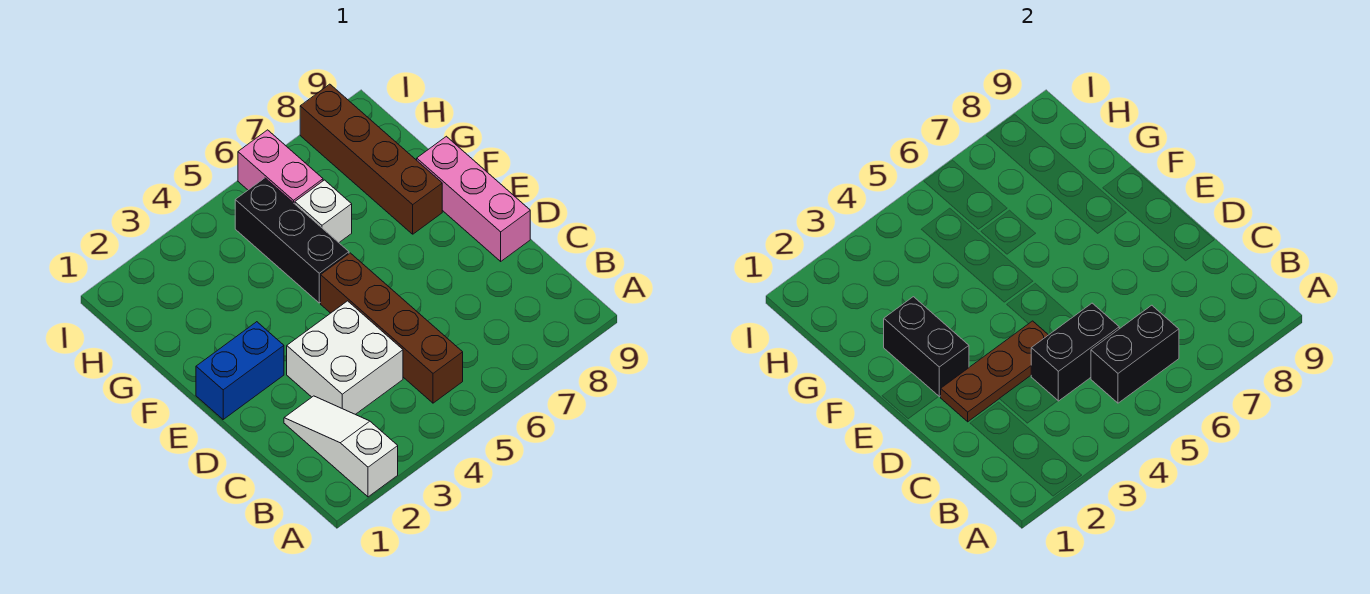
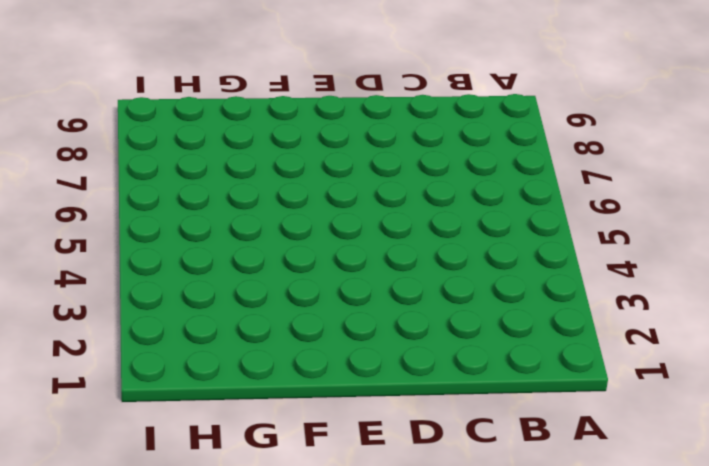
none -> white slope A2:C2 level 1 top A
none -> brown brick B5:E5 level 1
none -> white brick C3:D4 level 1

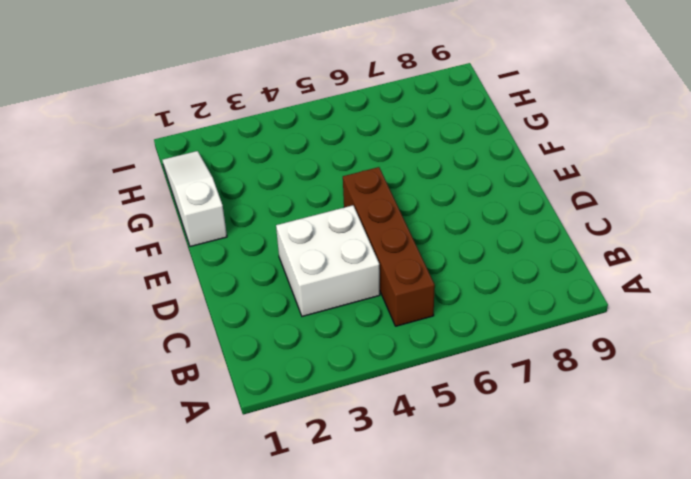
white slope F1:H1 level 1 top F -> white slope A2:C2 level 1 top A
none -> pink brick D9:F9 level 1
none -> blue brick E1:E2 level 1
none -> black brick F5:H5 level 1

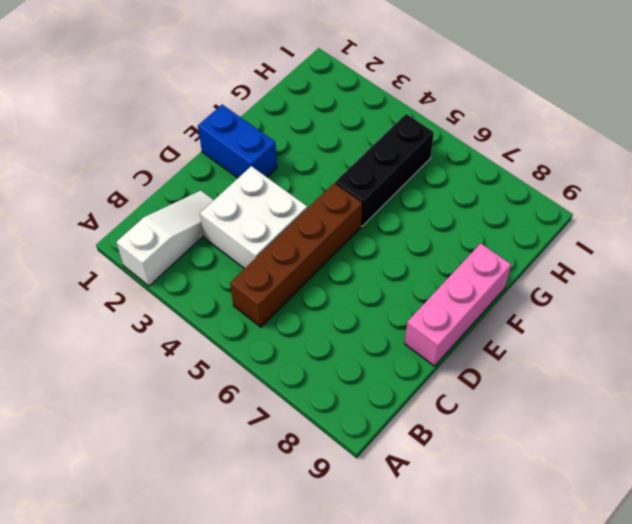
none -> brown brick F8:I8 level 1
none -> white brick G6 level 1
none -> pink brick H6:I6 level 1

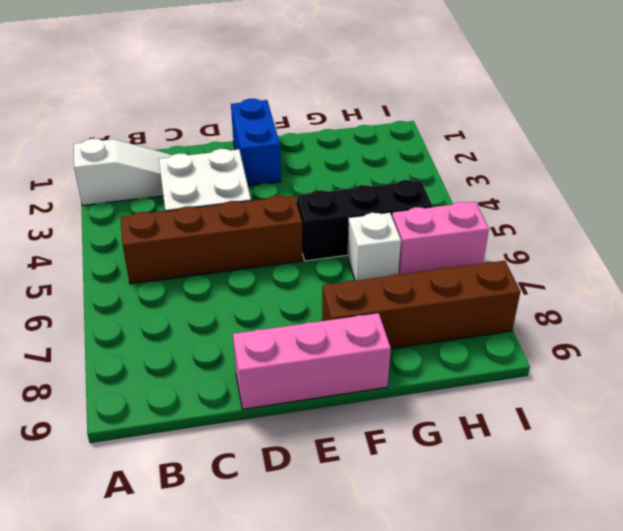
none -> black brick B5:B6 level 2
none -> black brick C4:C5 level 2
none -> brown plate D2:D4 level 2

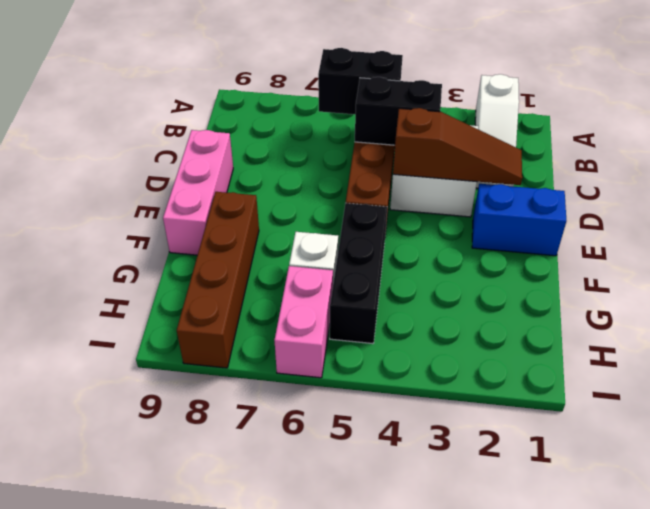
brown slope D2:D4 level 2 top 4 -> brown plate D2:D4 level 2
none -> black brick E2:F2 level 2

